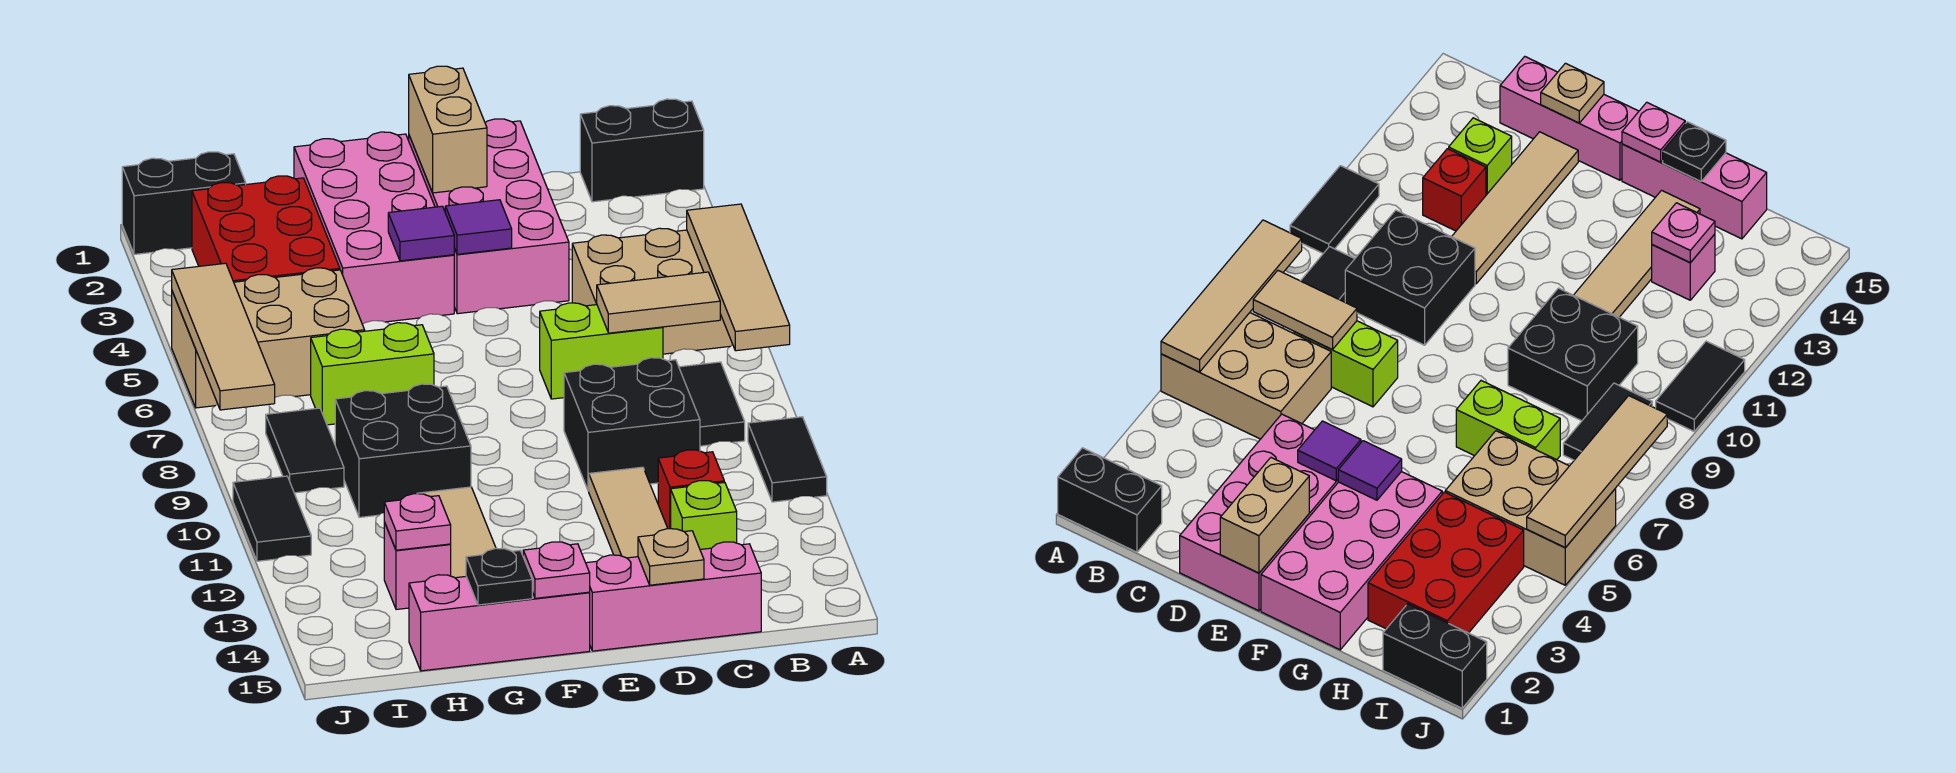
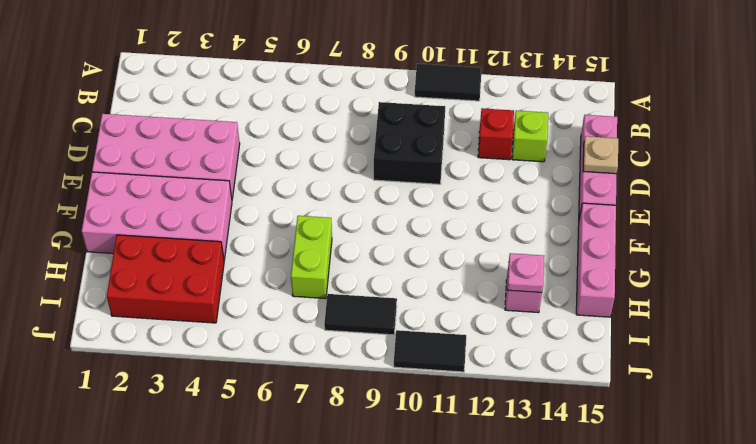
none -> black brick A1:B1 level 1
none -> tan brick A5:C6 level 1
none -> black tile B8:B9 level 1
none -> lime brick C7:D7 level 1

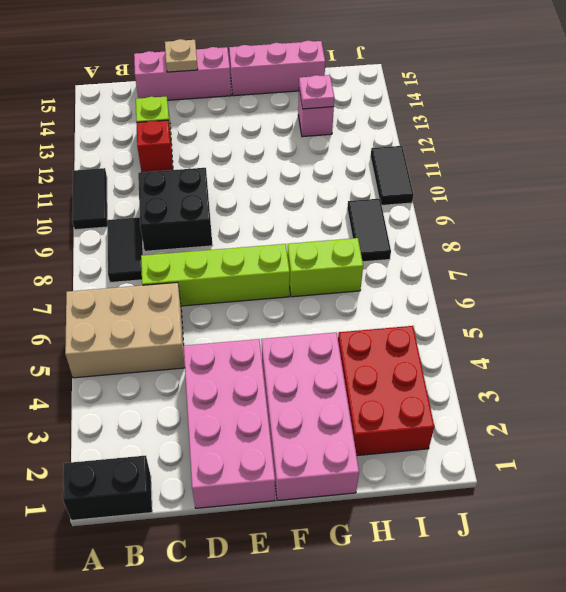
lime brick C7:F7 level 1 -> lime brick C7:D7 level 1
none -> tan tile D11:D14 level 1
none -> black brick G9:H10 level 1
none -> tan tile G11:G14 level 1
none -> tan brick H5:J6 level 1

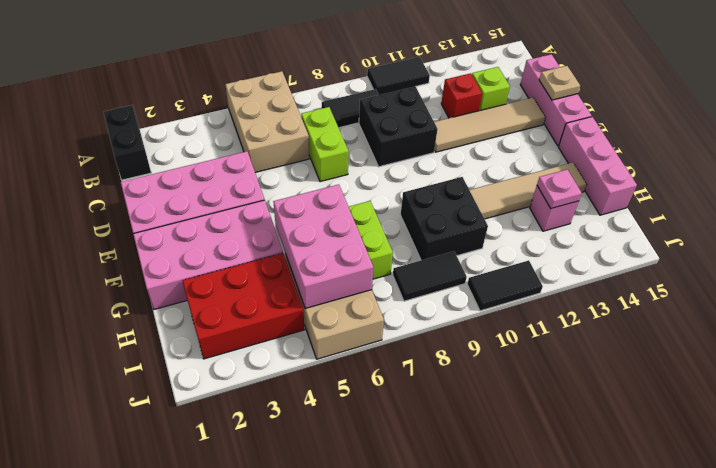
pink brick G5:I6 level 2 -> none
none -> black brick I1:J1 level 1
none -> tan tile A5:A8 level 2
none -> tan tile B7:C7 level 2
none -> tan brick E1:E2 level 2

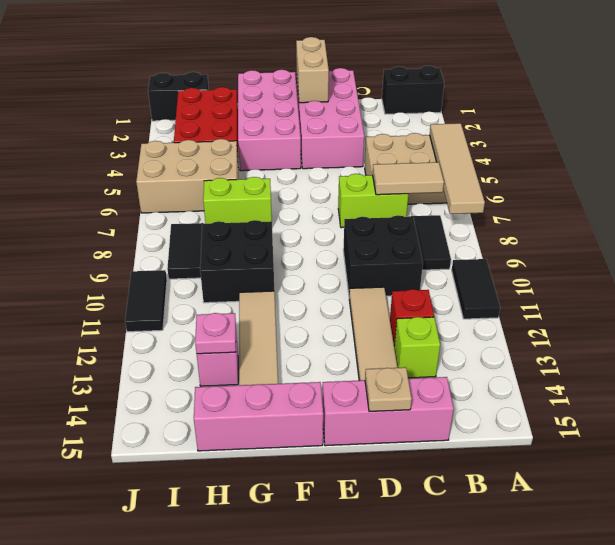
none -> purple tile E4 level 2
none -> purple tile F4 level 2
none -> pink plate F15 level 2
none -> black plate G15 level 2

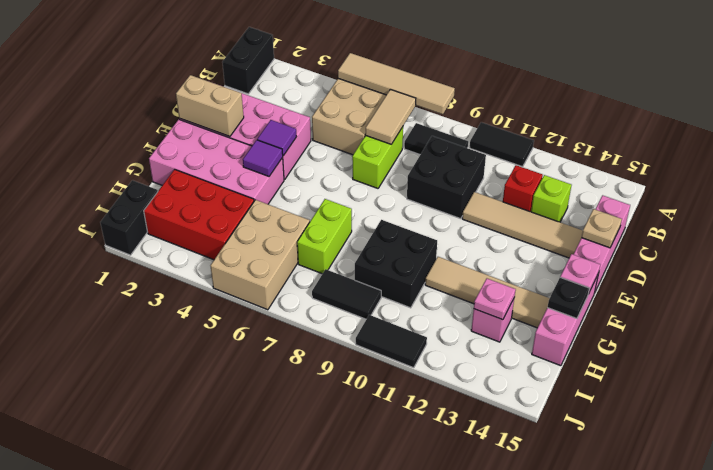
none -> tan tile J5:J8 level 2

